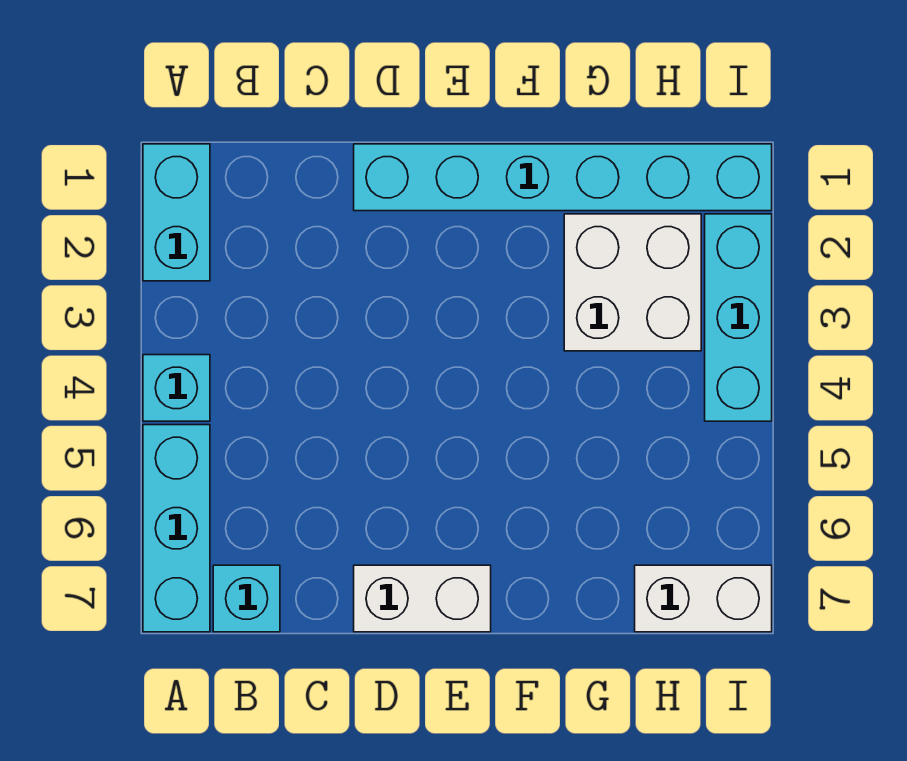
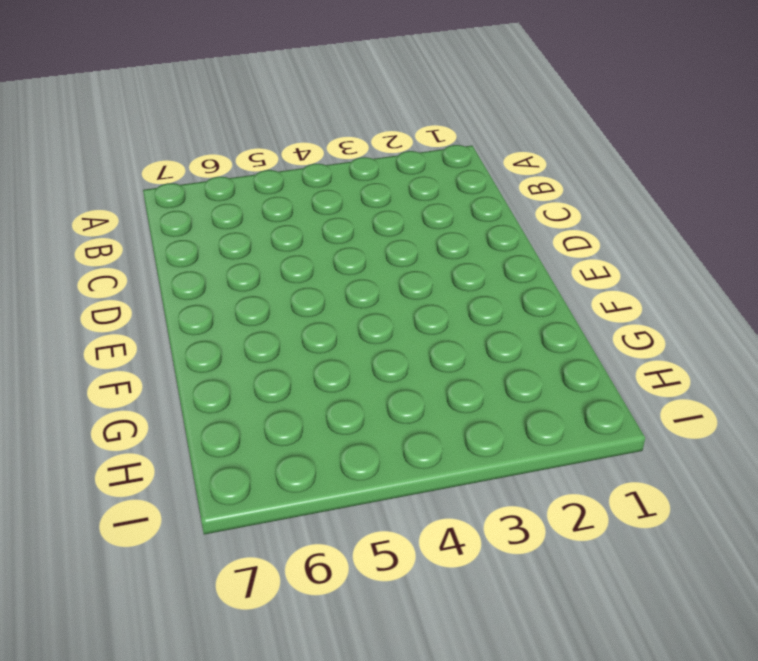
none -> cyan brick A1:A2 level 1
none -> cyan brick A4 level 1

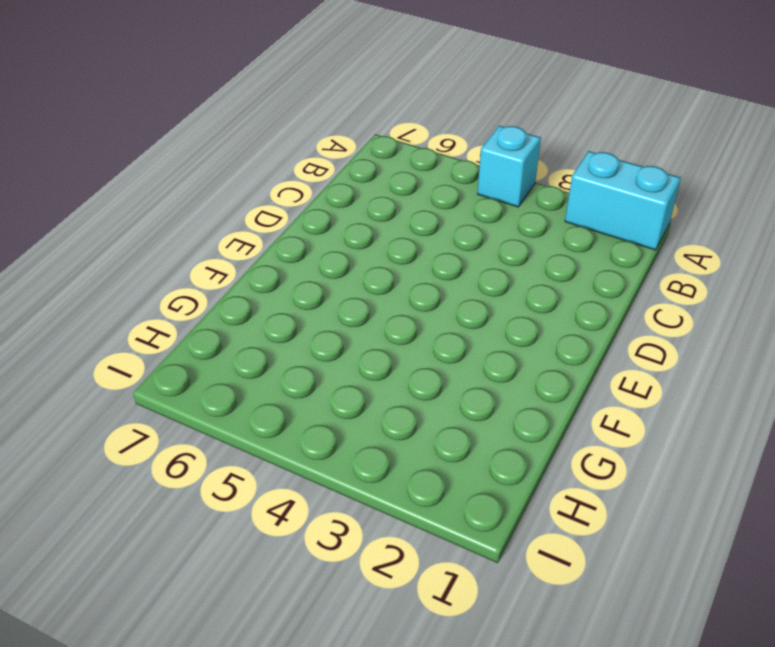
none -> cyan brick A5:A7 level 1
none -> cyan brick B7 level 1

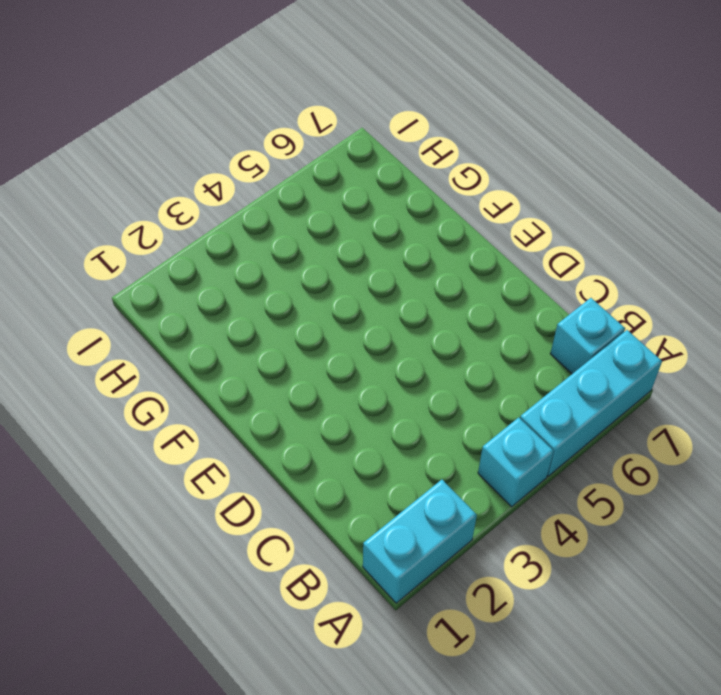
none -> cyan brick D1:I1 level 1
none -> white brick D7:E7 level 1

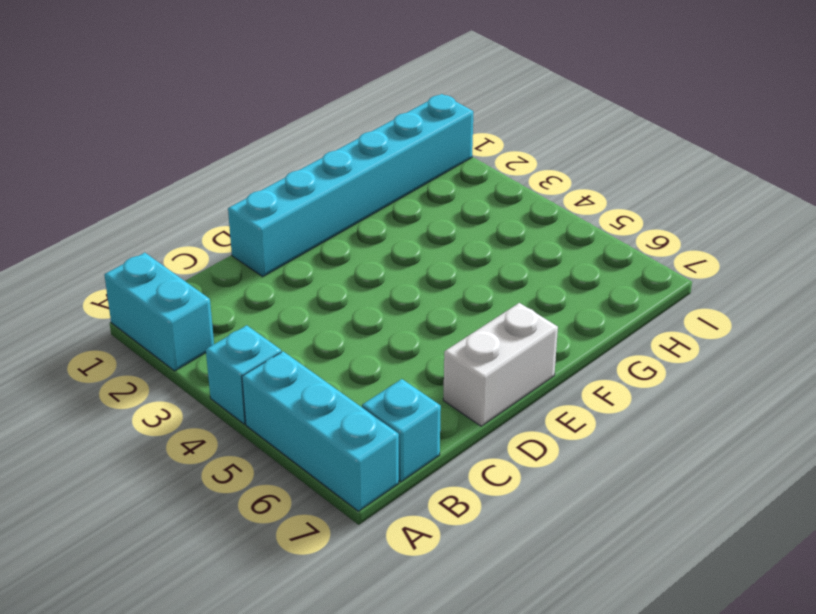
none -> white brick G2:H3 level 1
none -> white brick H7:I7 level 1

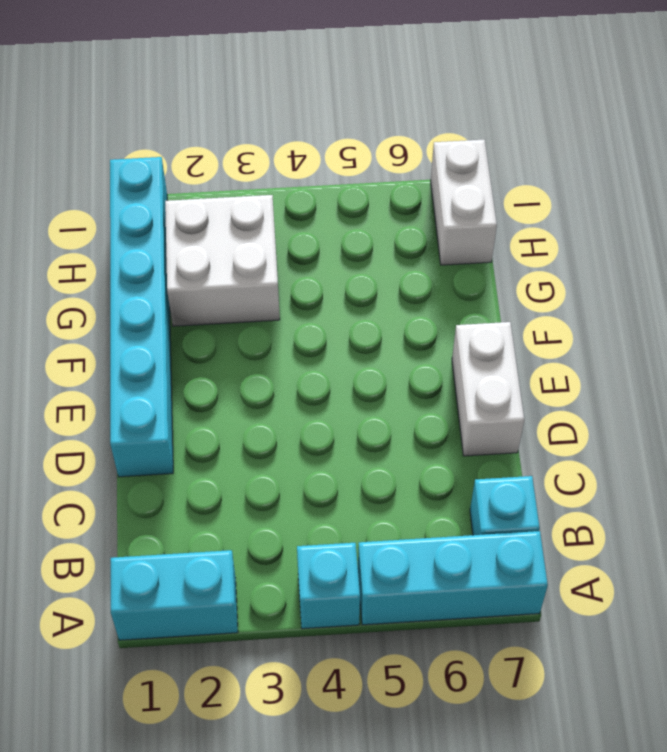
none -> cyan brick I2:I4 level 1

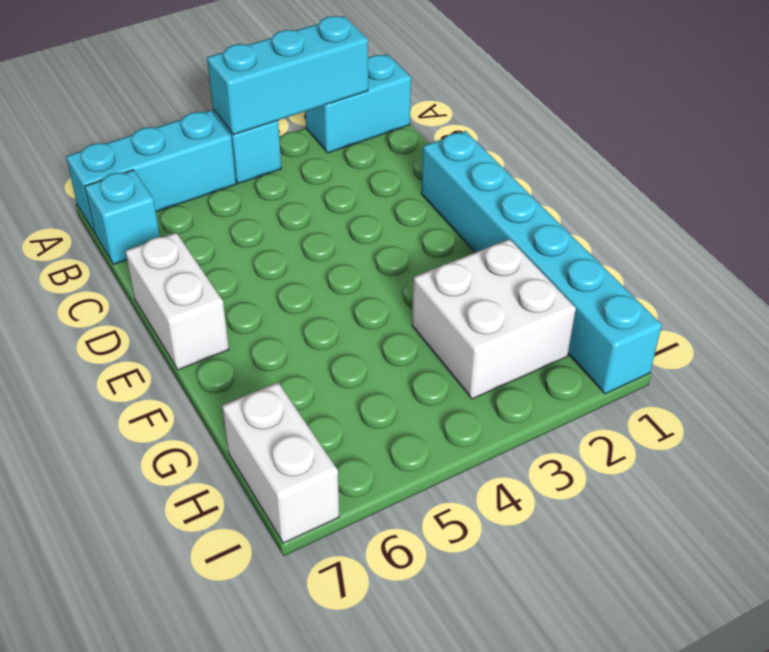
cyan brick A2:A4 level 2 -> cyan brick I2:I4 level 1

